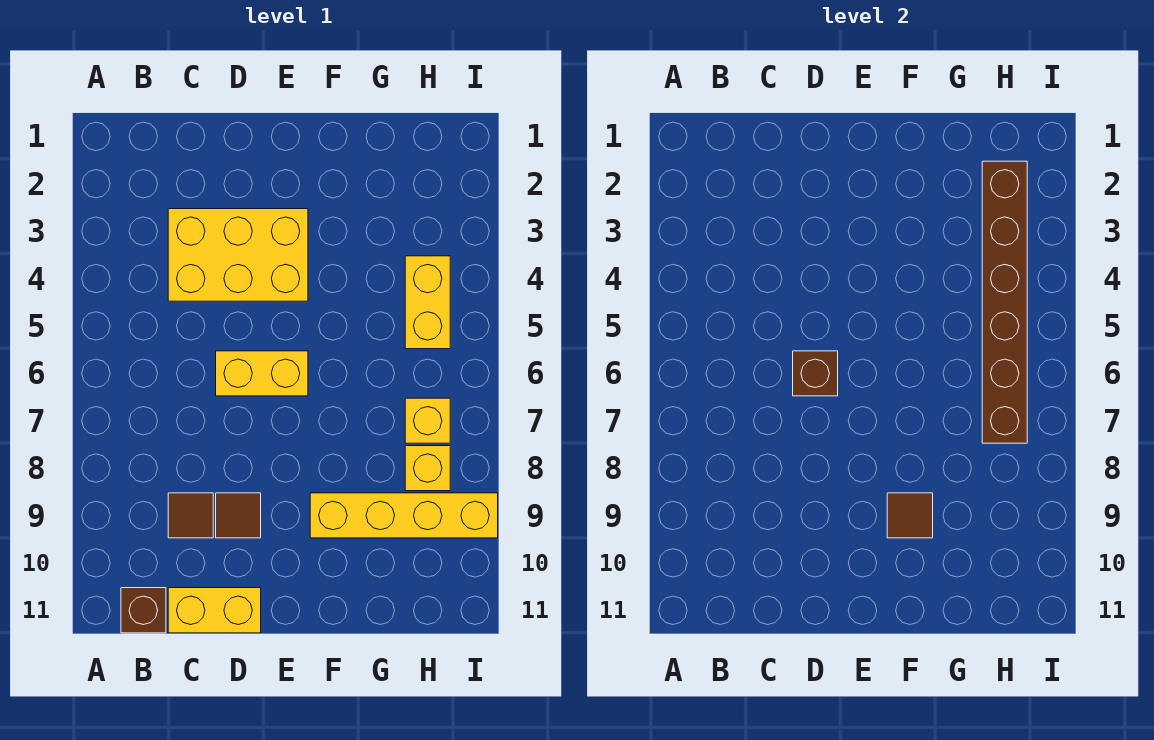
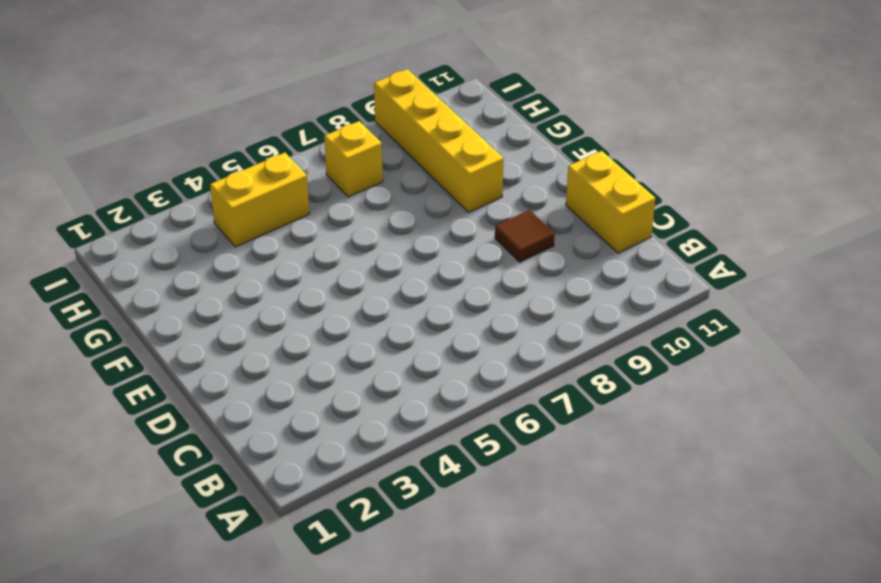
none -> brown brick B11 level 1
none -> yellow brick C3:E4 level 1
none -> brown tile C9 level 1

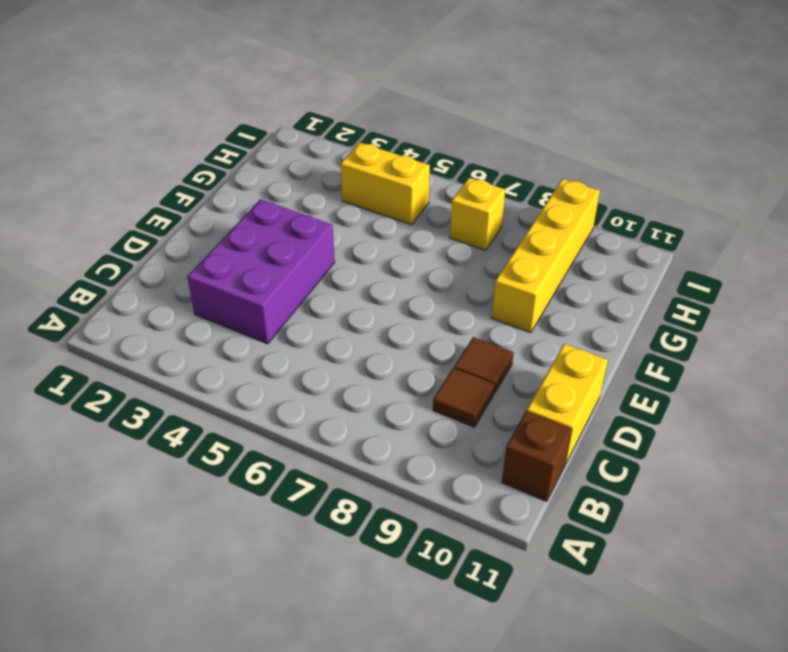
purple brick C3:E4 level 1 -> yellow brick C3:E4 level 1
none -> yellow brick D6:E6 level 1
none -> yellow brick H8 level 1
none -> brown brick D6 level 2

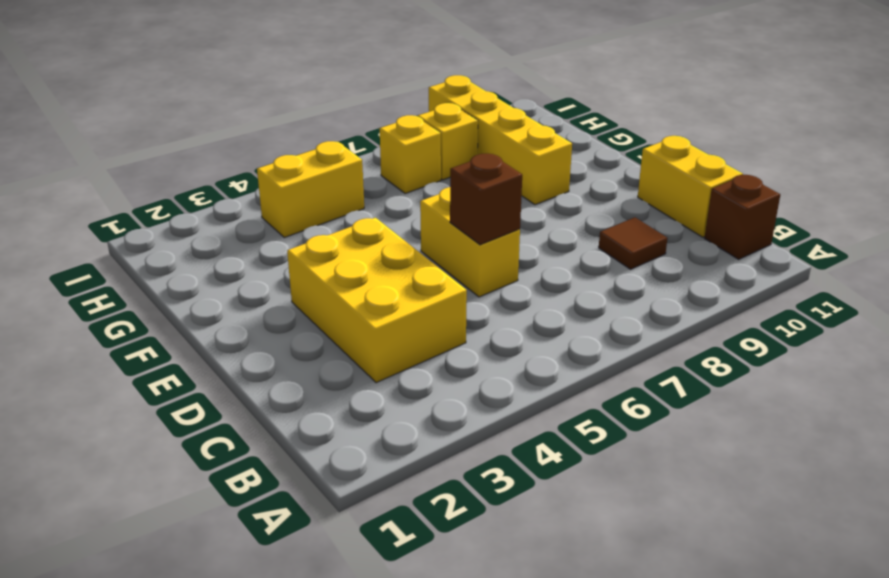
none -> brown tile D9 level 1
none -> brown tile F9 level 2
none -> brown brick H2:H7 level 2

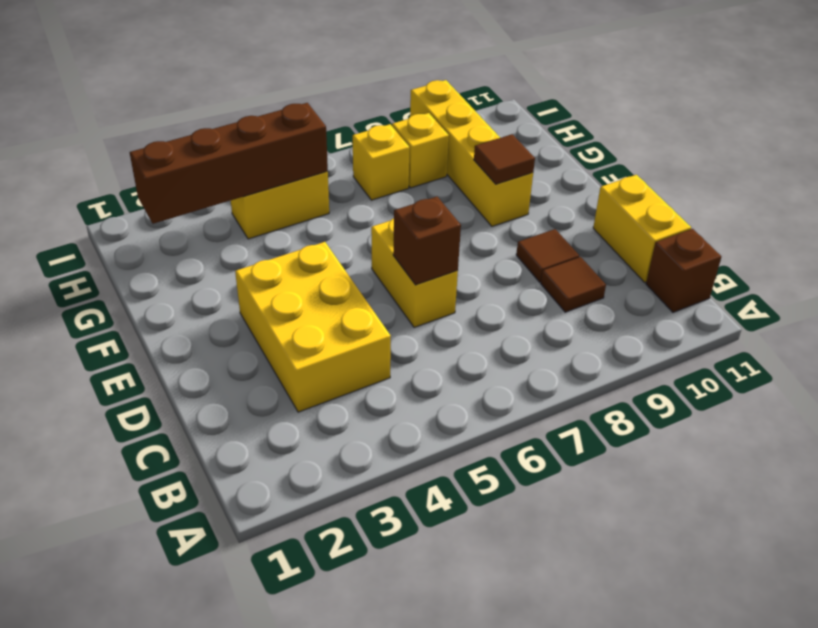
brown brick H2:H5 level 2 -> brown brick H2:H7 level 2

